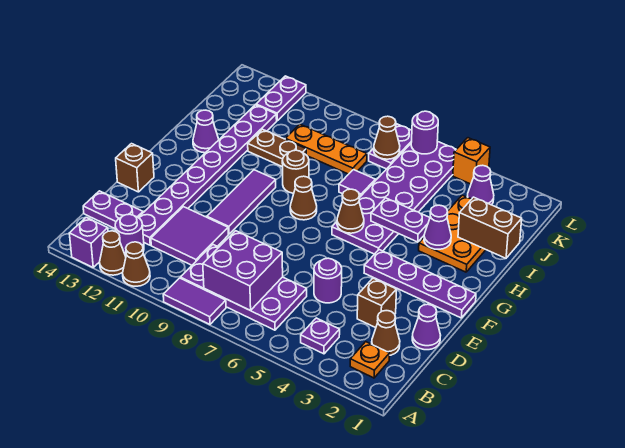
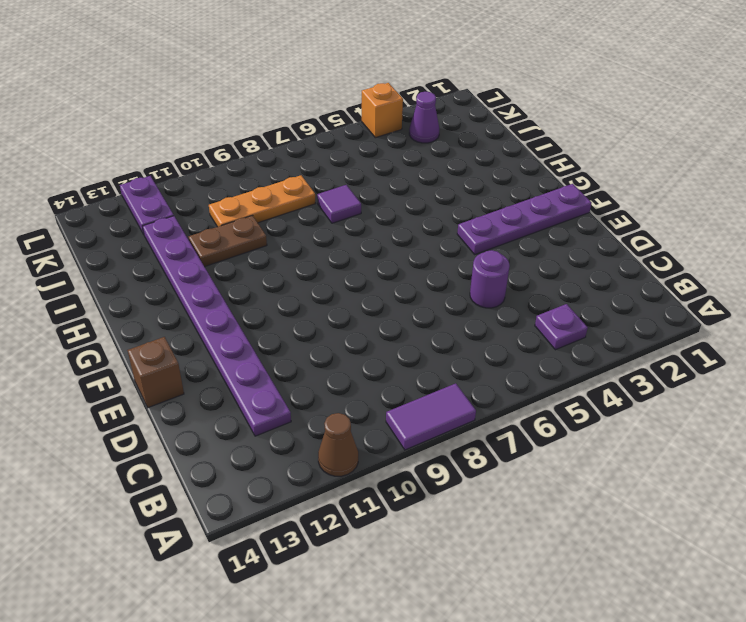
none -> brown cone A12 level 1
none -> purple brick A13 level 1
none -> orange plate B2 level 1
none -> purple plate B6:C9 level 1

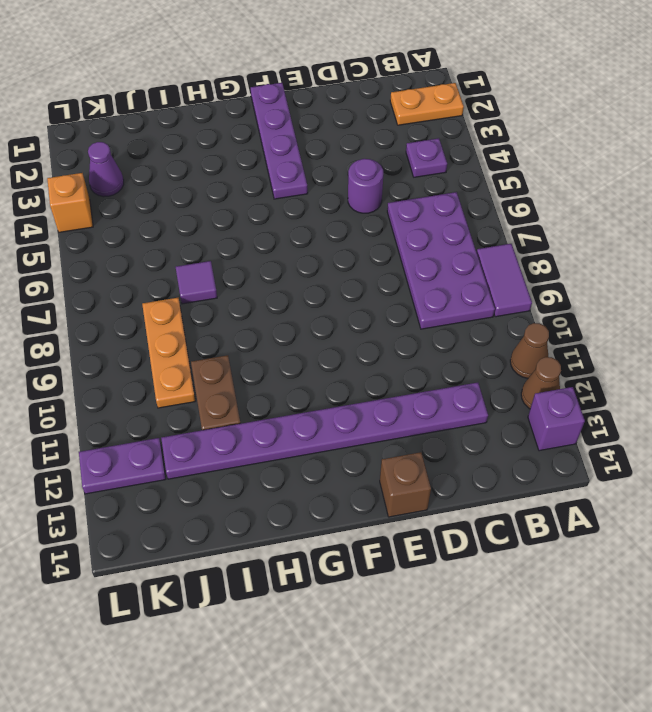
orange plate A2:B2 level 1 -> orange plate B2 level 1
none -> purple round brick B12 level 1
none -> brown cone C2 level 1
none -> purple tile C10:D11 level 1
none -> purple plate C13:C14 level 1

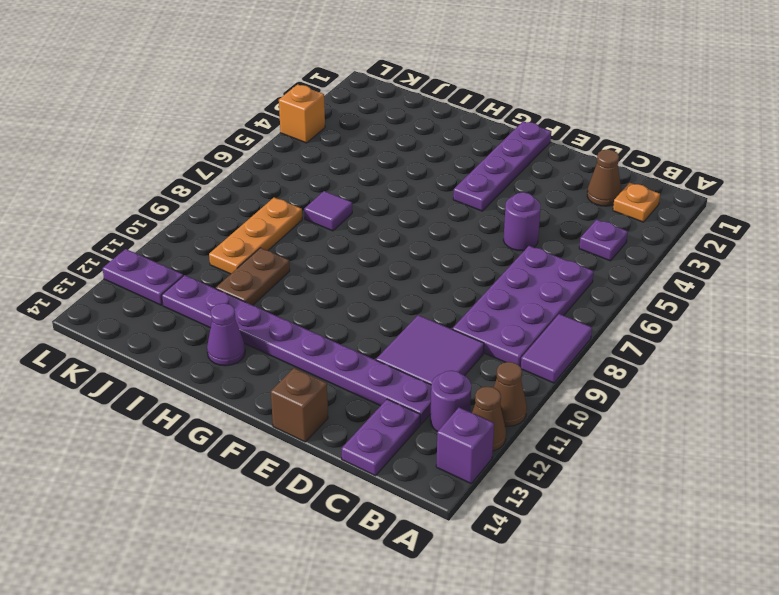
none -> purple cone D1 level 1
none -> brown brick D3 level 1
none -> purple tile E10:G10 level 1
none -> purple plate G5:L6 level 1

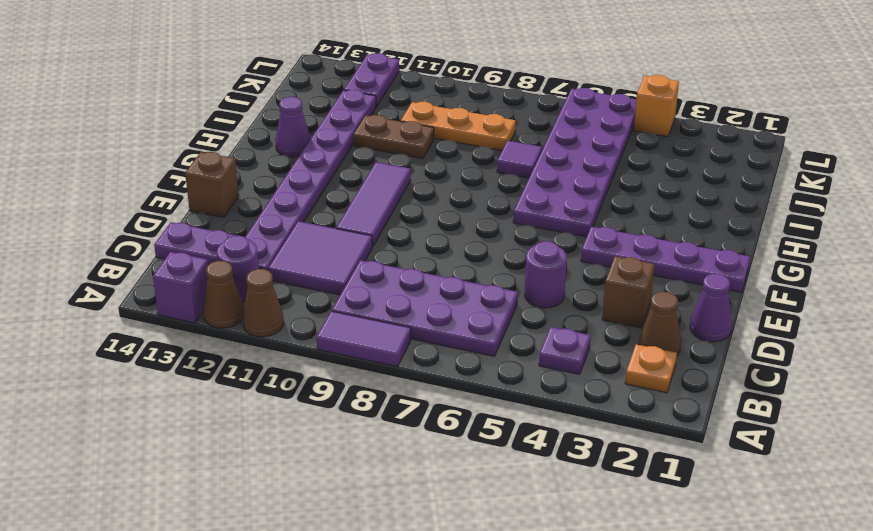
none -> brown cone G8 level 1
none -> orange plate H2:J3 level 1
none -> brown round brick H9 level 1
none -> purple cone K3 level 1

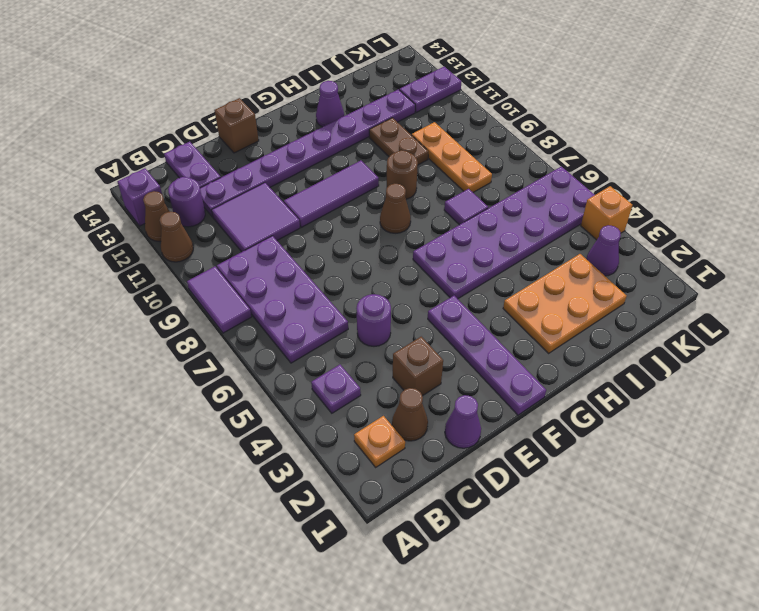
none -> purple plate K7:L7 level 1
none -> purple brick B7:C8 level 2
none -> brown cone G6 level 2
none -> purple cone H3 level 2

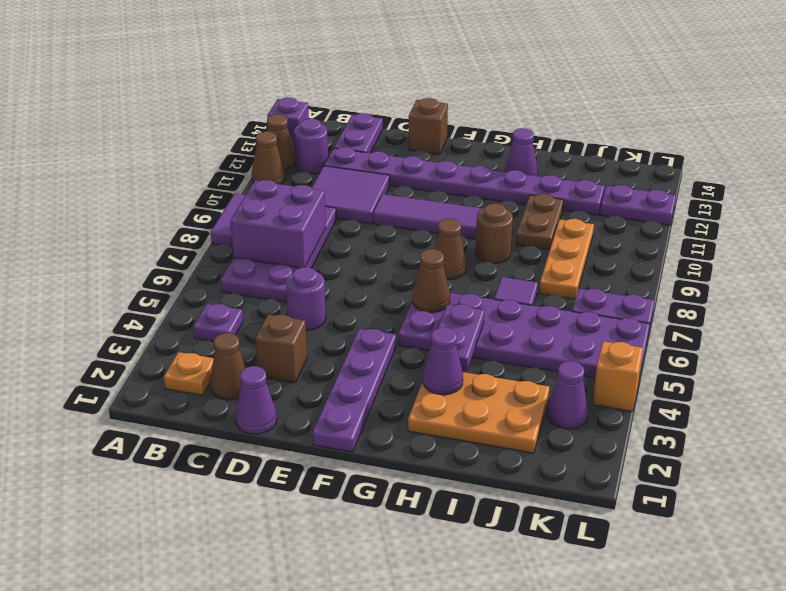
none -> brown brick I1:I2 level 2
none -> brown cone K7 level 2
none -> purple round brick L6 level 2

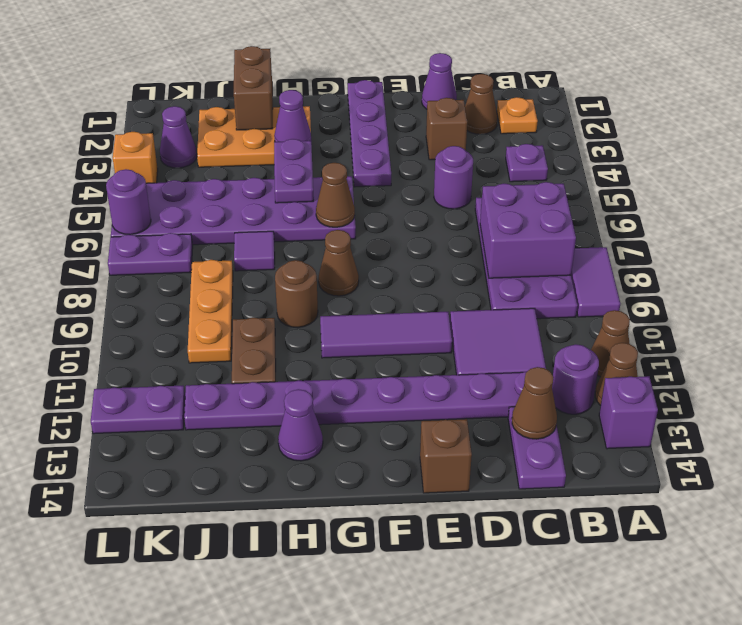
brown cone C13 level 2 -> brown cone K7 level 2

